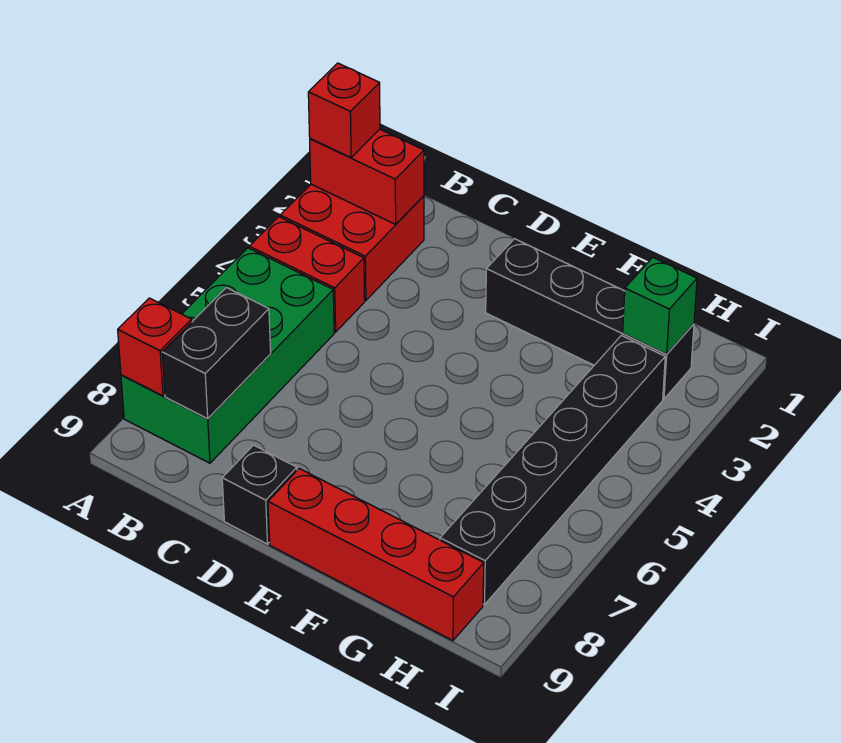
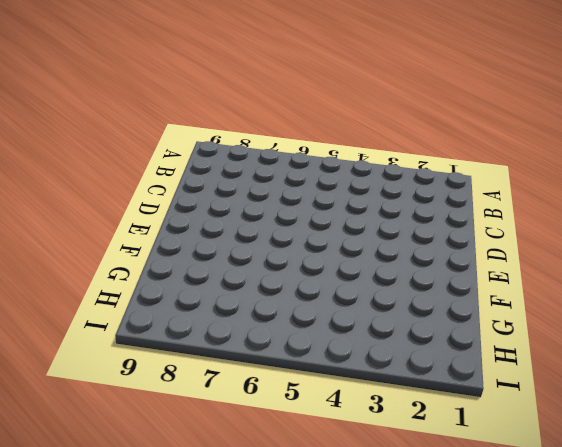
none -> red brick A2:B3 level 1
none -> red brick A4:B4 level 1
none -> green brick A5:B8 level 1

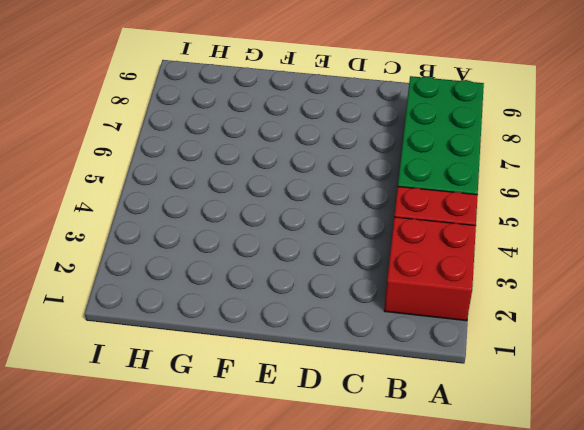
none -> black brick D9 level 1
none -> black brick E2:H2 level 1
none -> red brick E9:H9 level 1

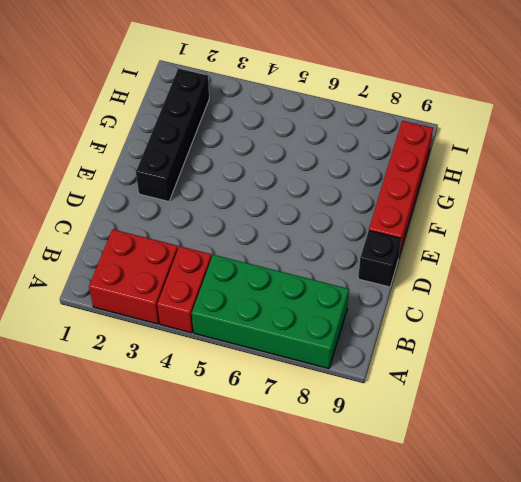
none -> black brick H3:H8 level 1
none -> red brick A2:B2 level 2
none -> red brick A8 level 2

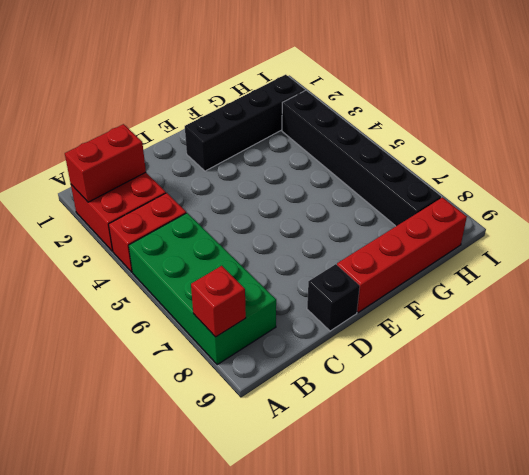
none -> black brick B7:B8 level 2
none -> green brick H2 level 2
none -> red brick A2 level 3

